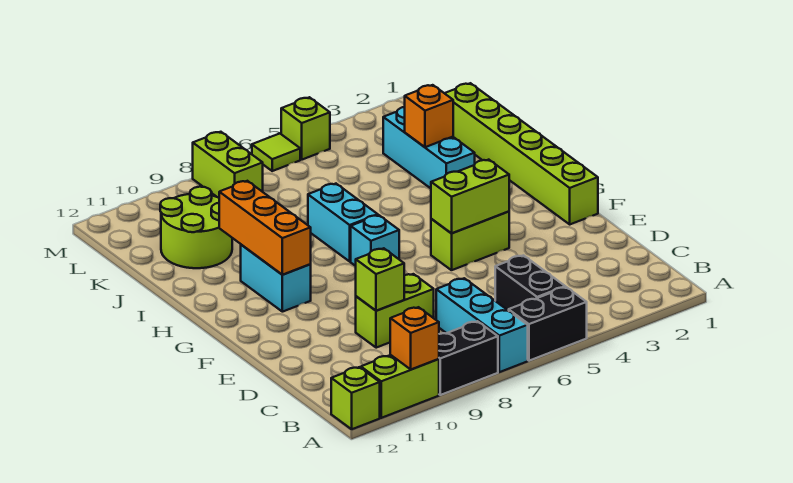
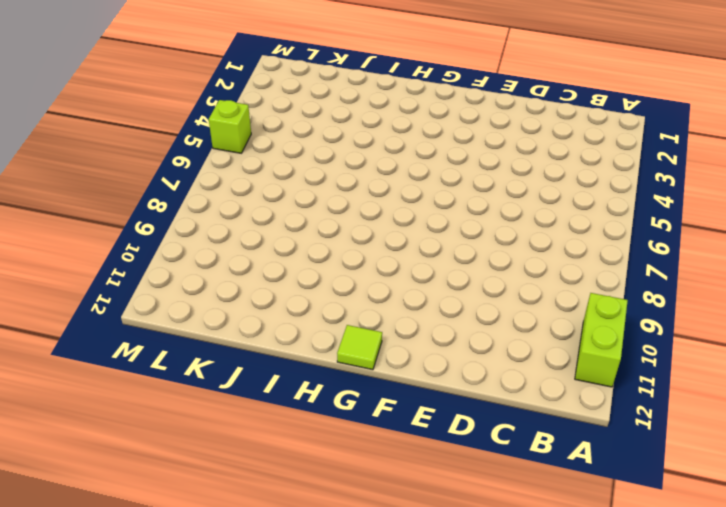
lime tile G12 level 1 -> lime tile M6 level 1
none -> black brick A5:A6 level 1
none -> cyan brick A7:C7 level 1
none -> black brick A8:A9 level 1

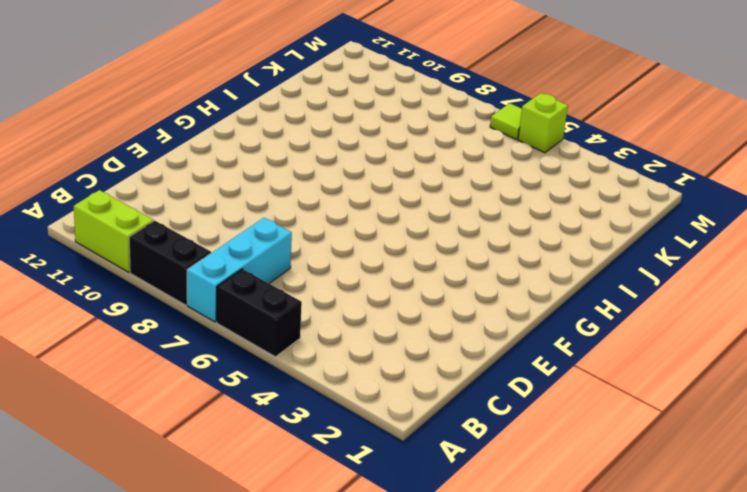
none -> lime brick A12 level 1
none -> black brick B5:C5 level 1
none -> lime brick D8:D9 level 1

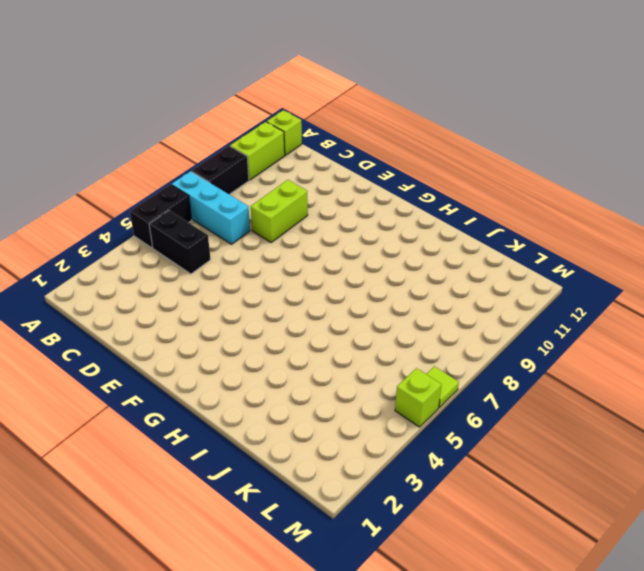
none -> lime brick F1:K1 level 1
none -> lime brick F4:F5 level 1
none -> cyan brick G7 level 1

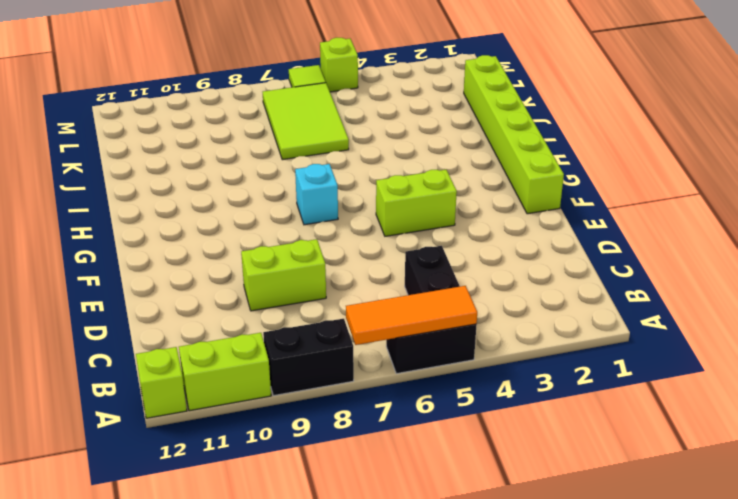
orange tile A5:A7 level 2 -> none
lime tile J6:L7 level 1 -> none
none -> cyan brick A7:C7 level 1
none -> cyan brick G10:H10 level 1
none -> cyan brick H7:I7 level 1

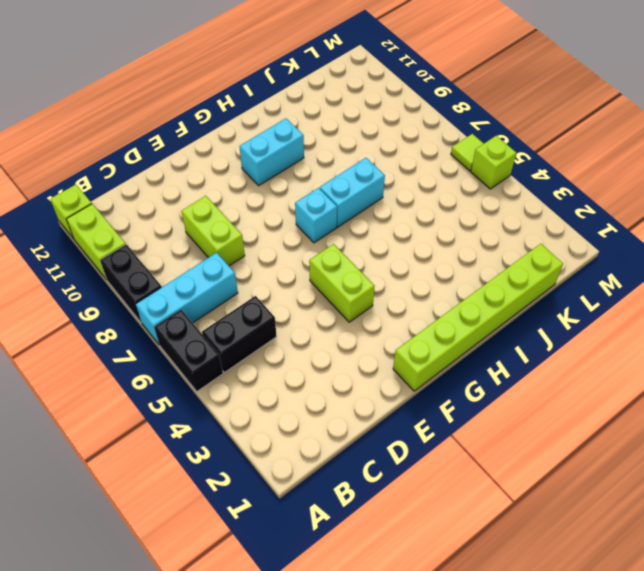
none -> cyan brick I3:K3 level 1
none -> lime round brick J10:K11 level 1
none -> lime brick L8:M8 level 1

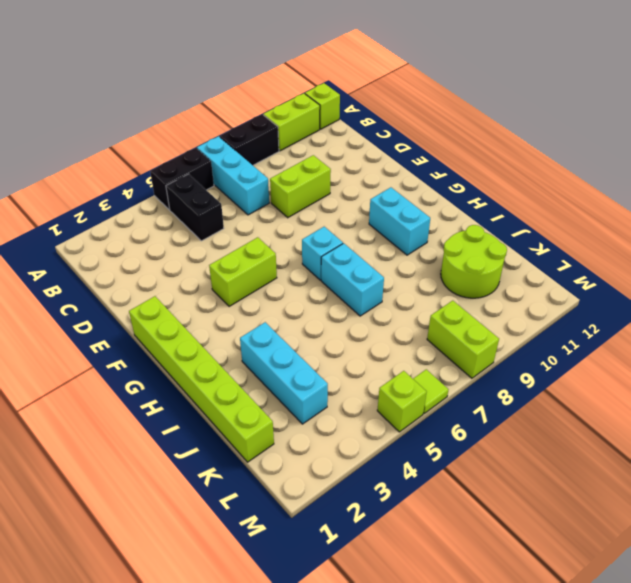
none -> orange brick A10 level 2
none -> lime brick D9 level 2
none -> lime brick F4:F5 level 2

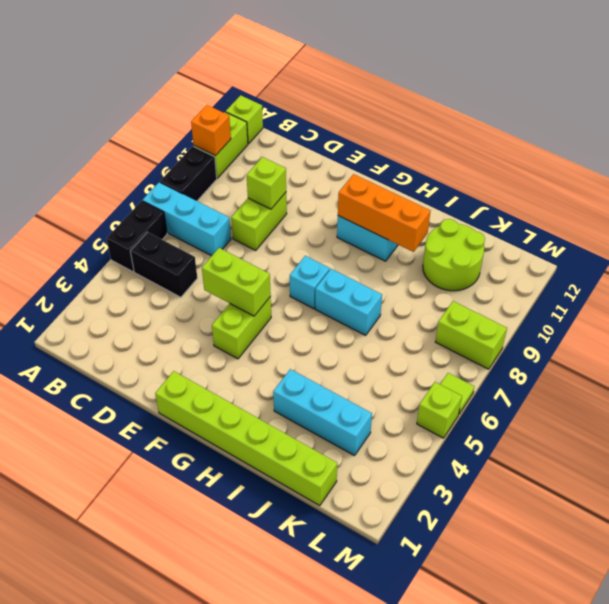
lime brick E5:F5 level 2 -> lime brick F4:F5 level 2
none -> orange brick J3 level 2

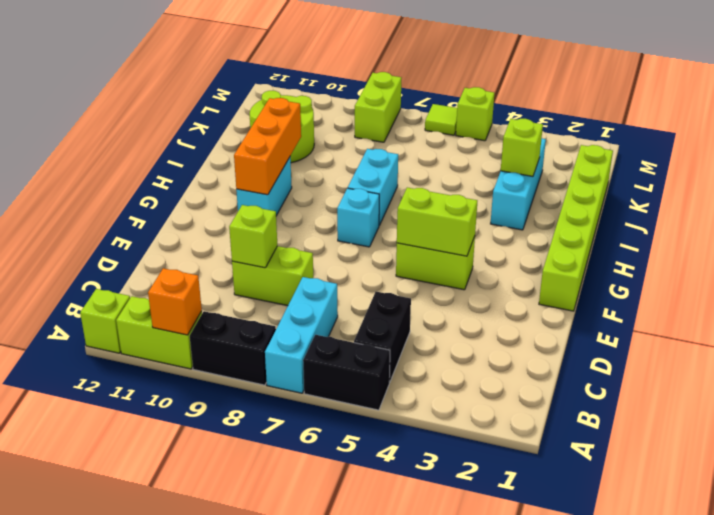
lime brick J3 level 2 -> orange brick J3 level 2

